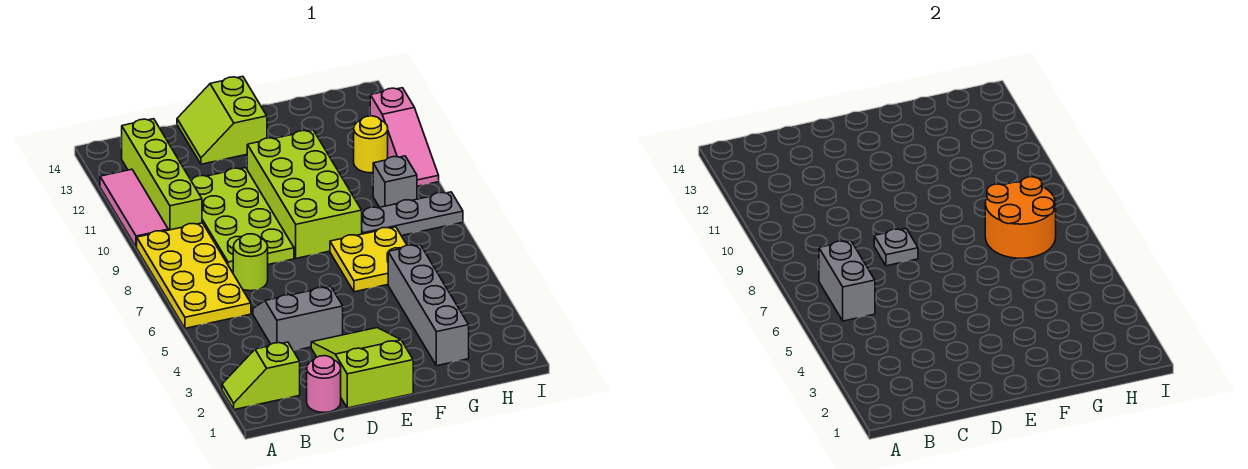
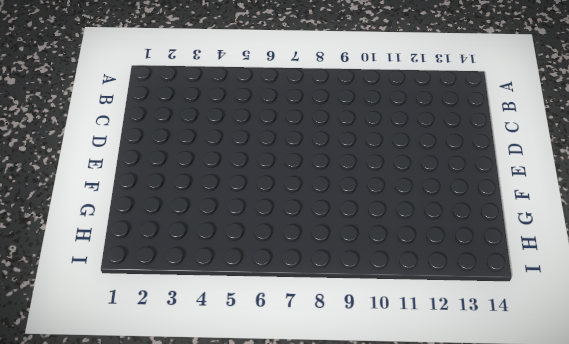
none -> lime slope A2:B2 level 1 top B
none -> yellow plate A6:B9 level 1
none -> pink tile A10:A12 level 1

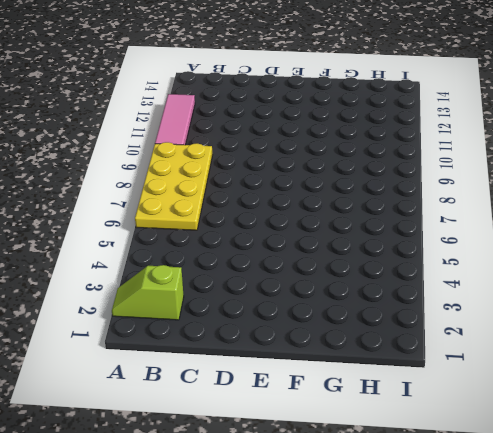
none -> lime brick B10:B13 level 1
none -> pink round brick C1 level 1
none -> grey slope C4:D5 level 1 top 4

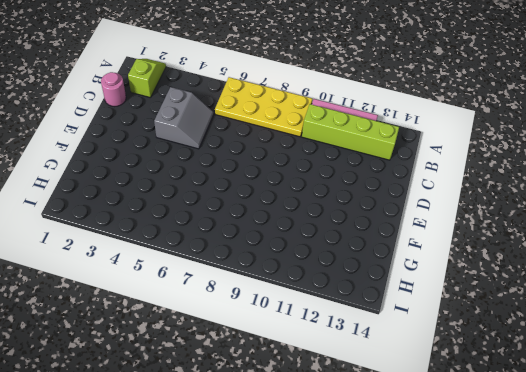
none -> lime round brick C7 level 1
none -> lime plate C8:D11 level 1
none -> lime slope D1:E3 level 1 top 1

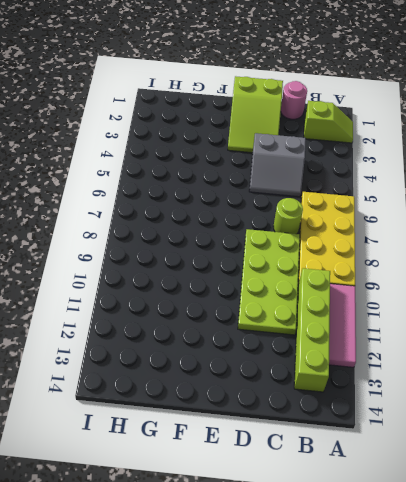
none -> lime slope D13:E14 level 1 top E
none -> lime brick E8:F11 level 1
none -> yellow plate F6:G7 level 1

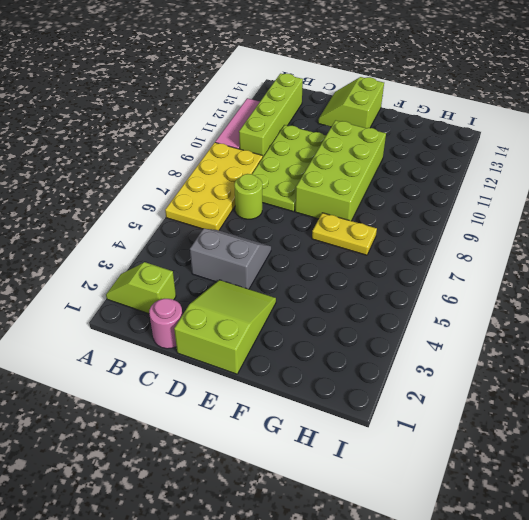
yellow plate F7:G7 level 1 -> yellow plate F6:G7 level 1
none -> grey brick G2:G5 level 1
none -> grey plate G8:I8 level 1
none -> grey brick H9 level 1

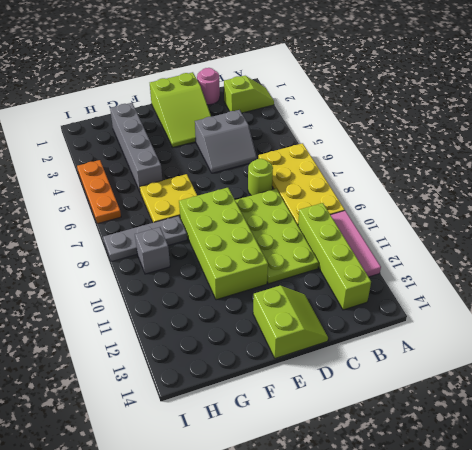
orange plate I4:I6 level 1 -> none
none -> yellow round brick H11 level 1
none -> pink slope I10:I12 level 1 top 12
none -> grey brick B6:B7 level 2

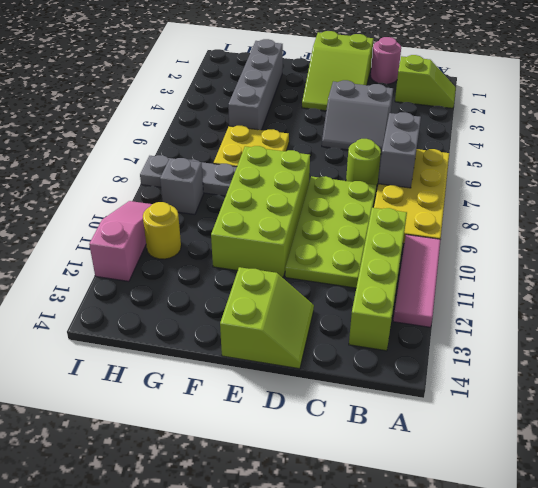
none -> grey plate D8 level 2
none -> orange round brick G7:H8 level 2

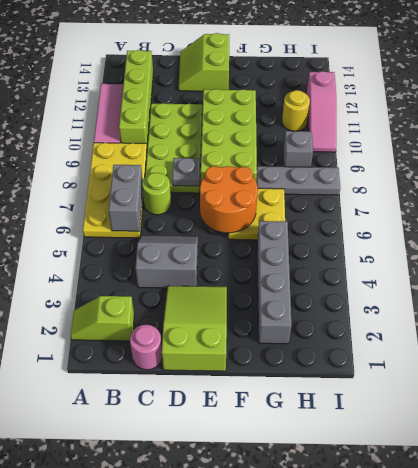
orange round brick E6:F7 level 2 -> orange round brick G7:H8 level 2

